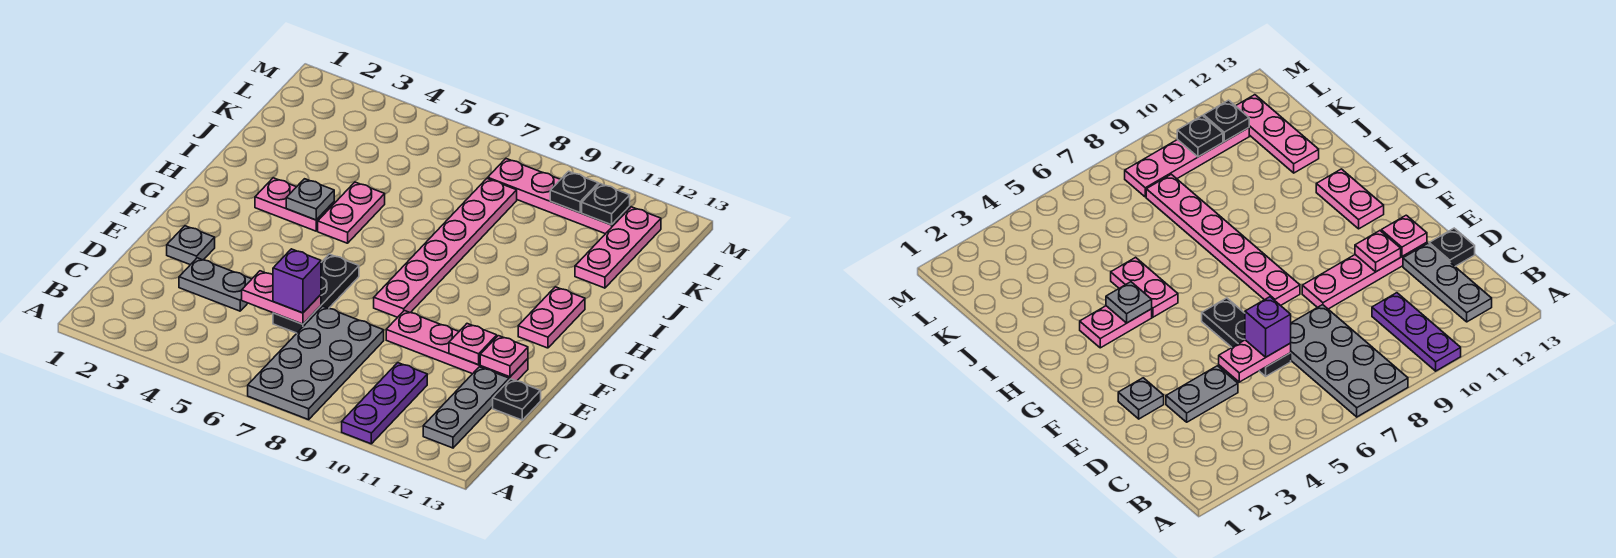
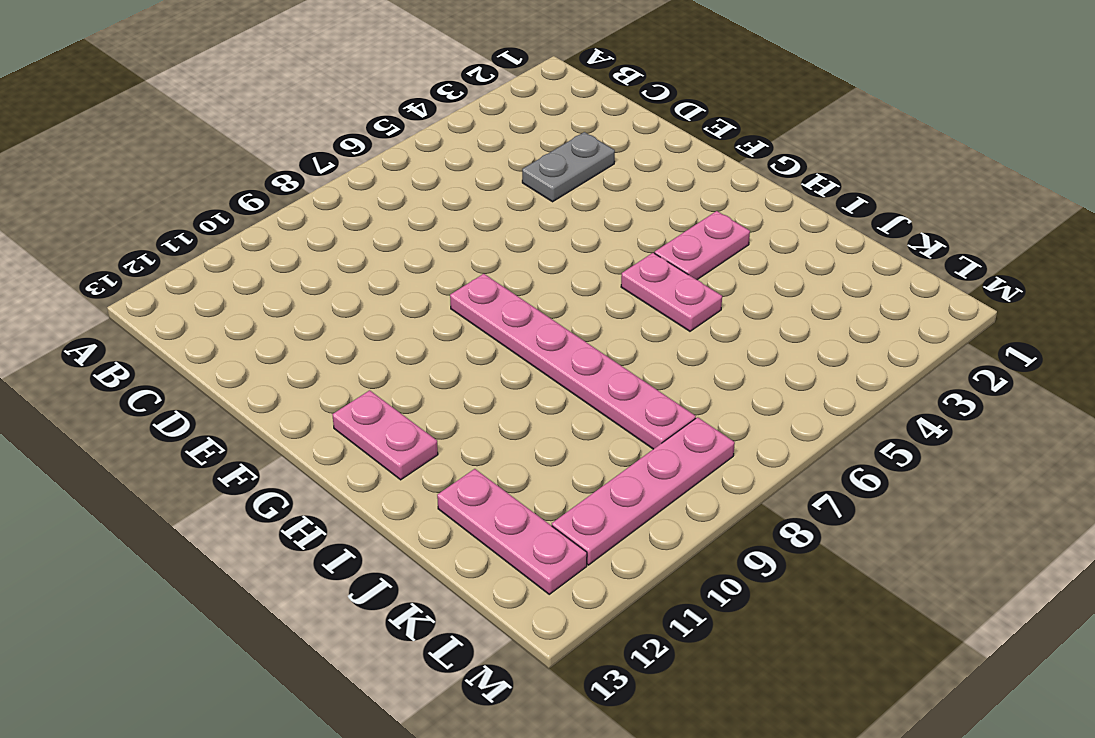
none -> grey plate A7:D8 level 1
none -> purple plate A10:C10 level 1
none -> grey plate B12:D12 level 1

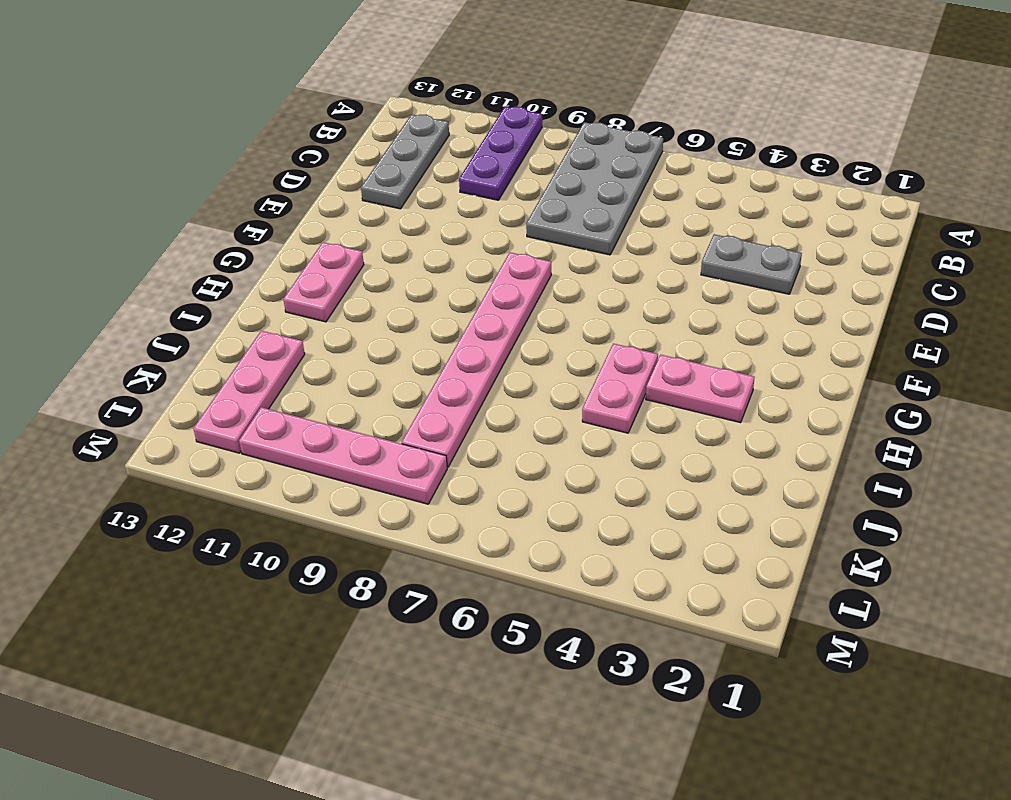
none -> black plate D6:F6 level 1
none -> black plate D13 level 1
none -> grey plate E2 level 1

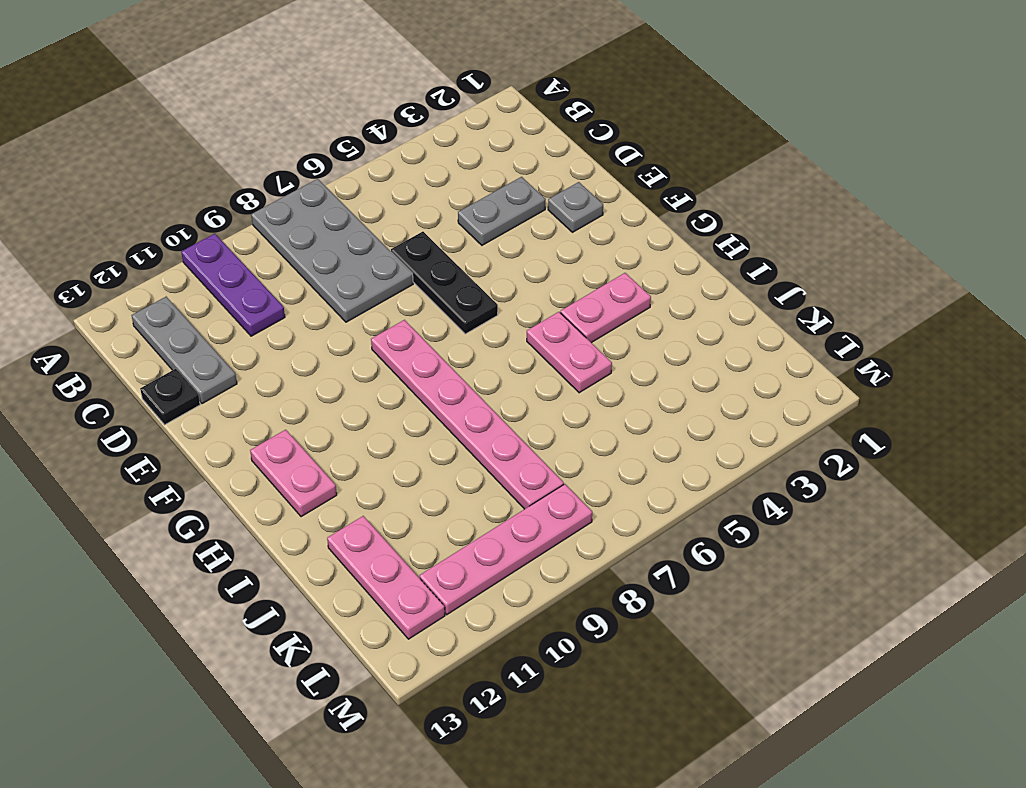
none -> pink plate E9:E12 level 1
none -> pink plate D5:D6 level 2
none -> pink plate E11 level 2

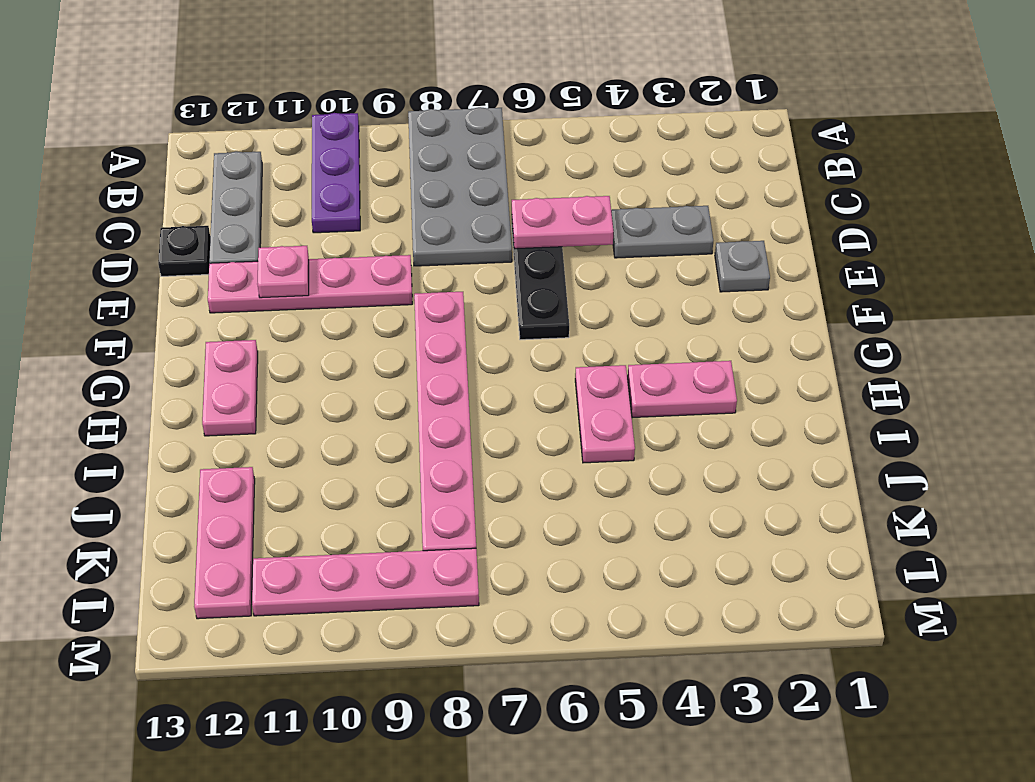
none -> pink plate E12 level 2
none -> grey plate H4 level 2
none -> black plate L10 level 2

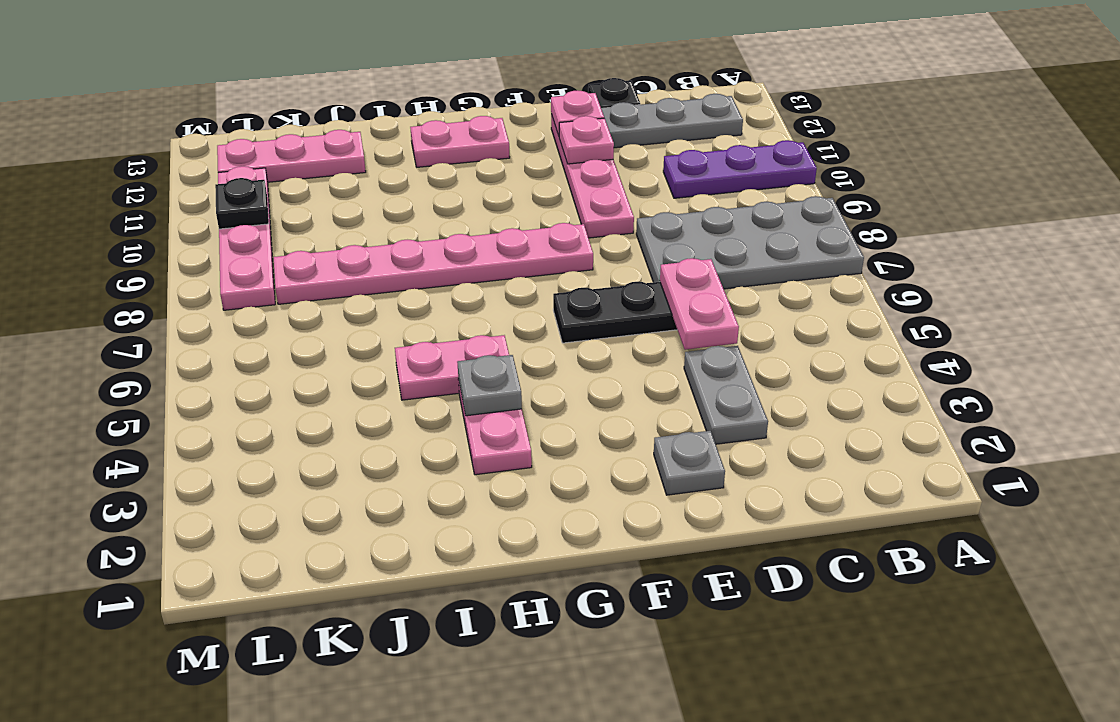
none -> black plate L11 level 2
none -> purple brick D6 level 3

